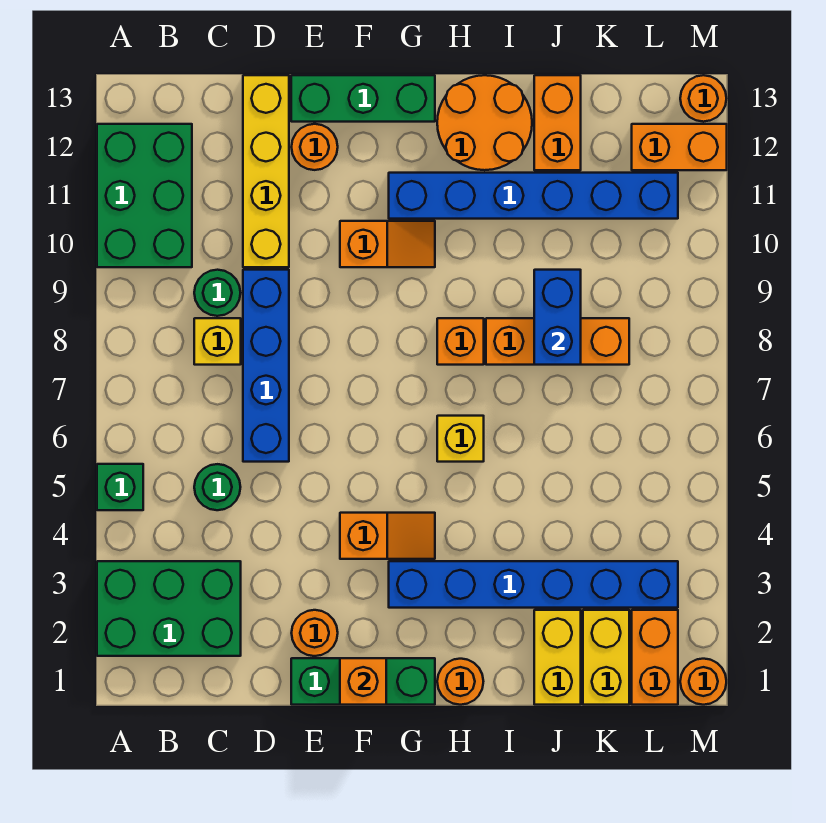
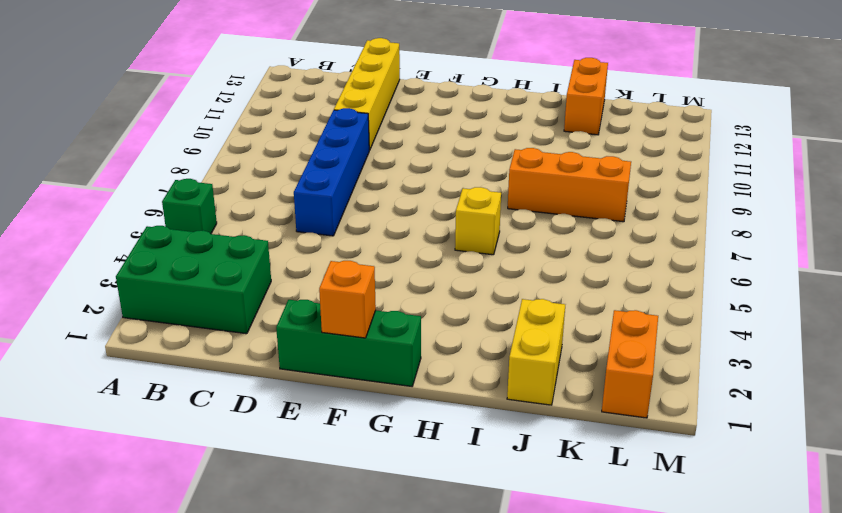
none -> green brick A10:B12 level 1
none -> green round brick C5 level 1
none -> yellow brick C8 level 1
none -> green round brick C9 level 1

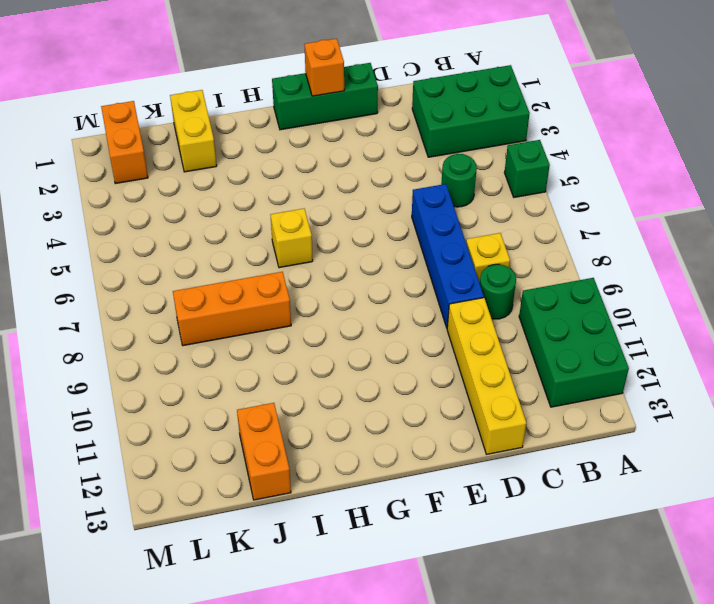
none -> orange round brick E2 level 1
none -> orange round brick E12 level 1
none -> green brick E13:G13 level 1
none -> orange slope F4:G4 level 1 top F

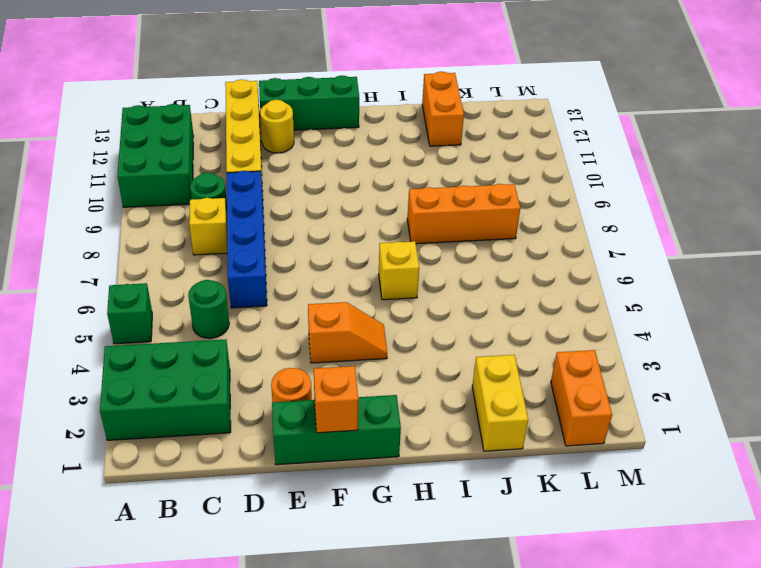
yellow round brick E12 level 1 -> orange round brick E12 level 1
none -> orange slope F10:G10 level 1 top F
none -> blue brick G3:L3 level 1
none -> blue brick G11:L11 level 1
none -> orange round brick H1 level 1

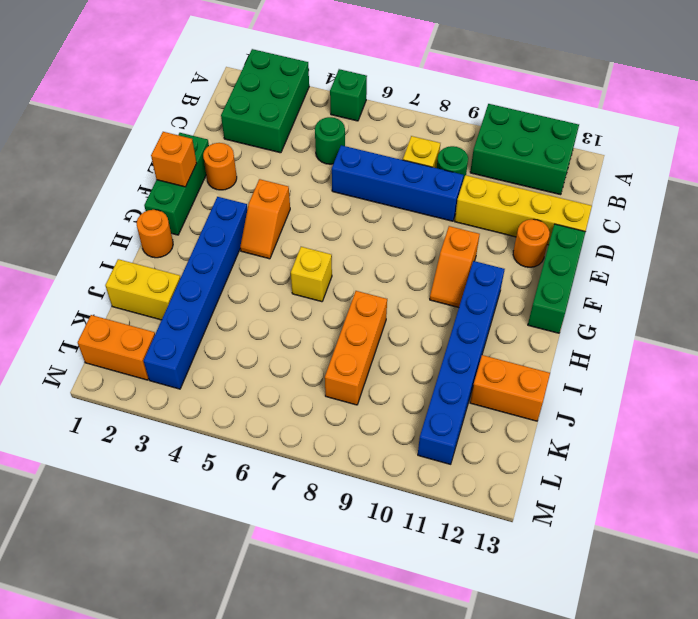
none -> orange brick H8 level 1
none -> orange round brick H12:I13 level 1
none -> yellow brick K1:K2 level 1
none -> orange brick L12:M12 level 1

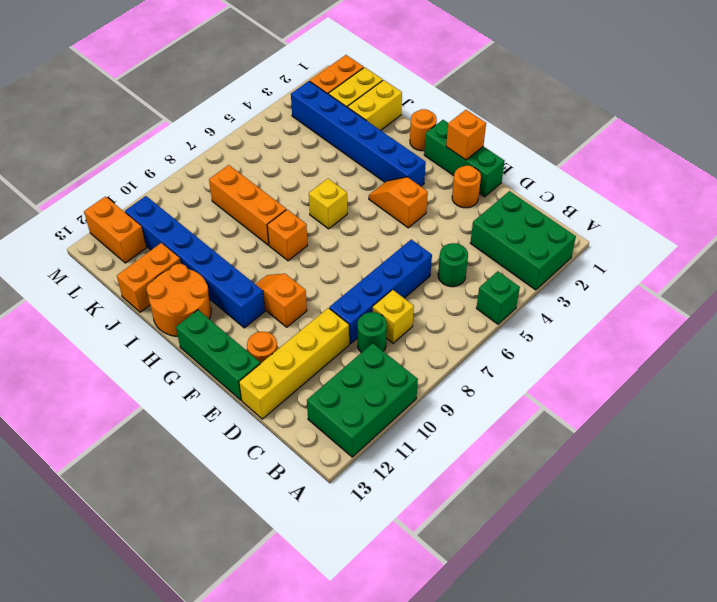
none -> orange round brick M1 level 1
none -> orange round brick M13 level 1
none -> blue brick J8:J9 level 2

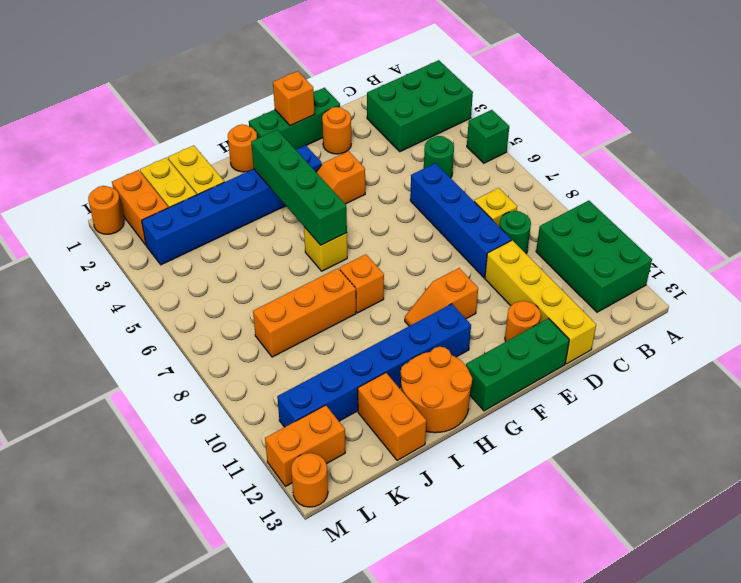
green brick H3:H6 level 2 -> none
none -> blue brick J8:J9 level 2

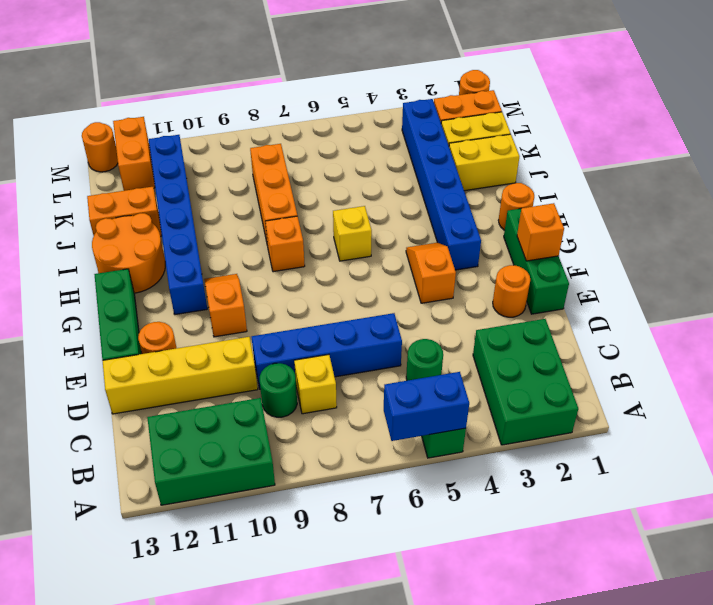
blue brick A5:A6 level 2 -> blue brick J8:J9 level 2

